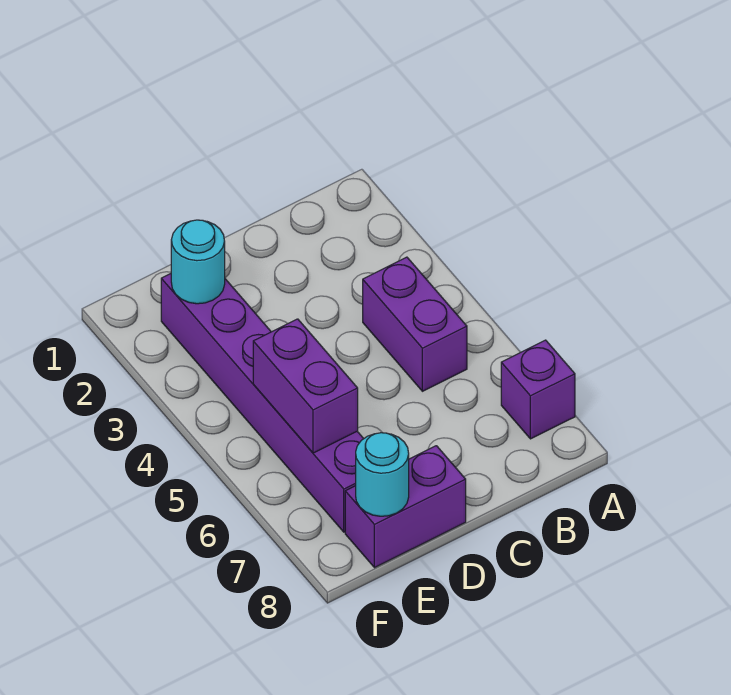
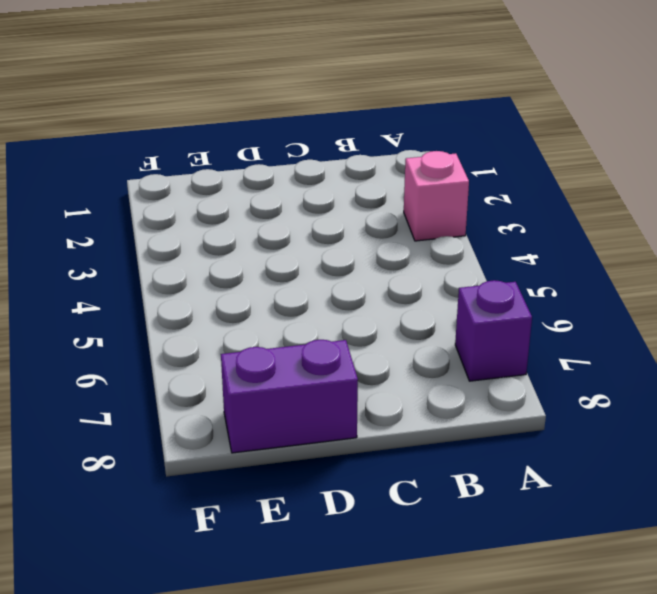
pink brick A3 level 1 -> none
none -> purple brick B4:B5 level 1
none -> purple brick E2:E7 level 1

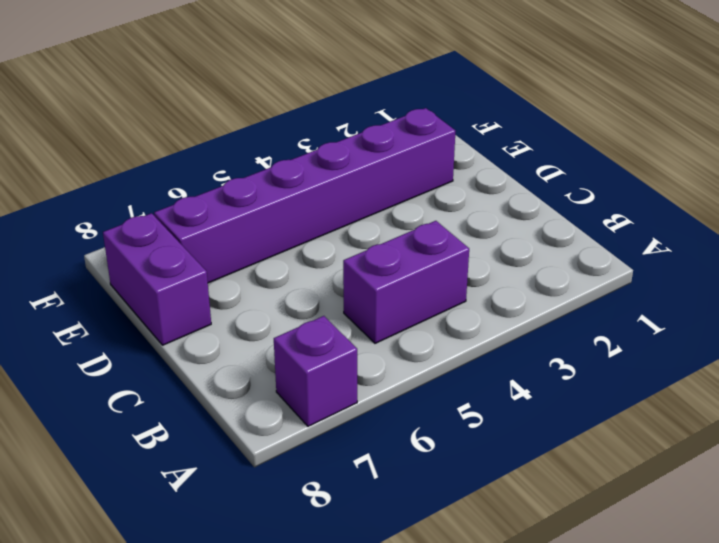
none -> cyan round brick E2 level 2
none -> purple brick E5:E6 level 2

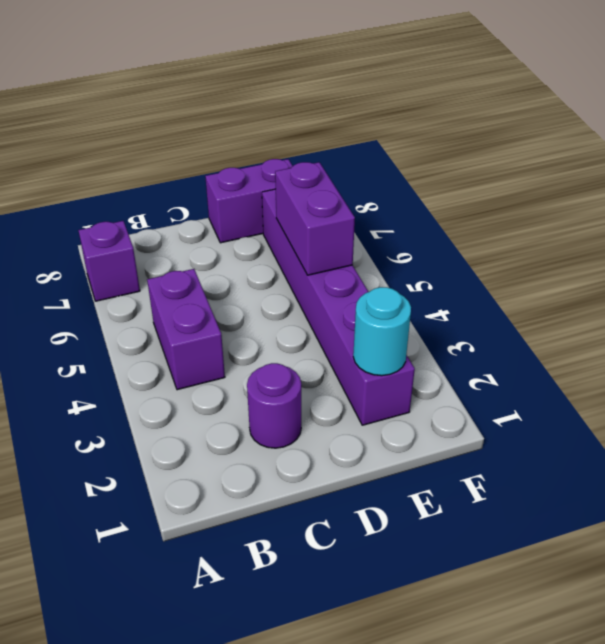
purple round brick C2 level 1 -> none
none -> cyan round brick E8 level 2

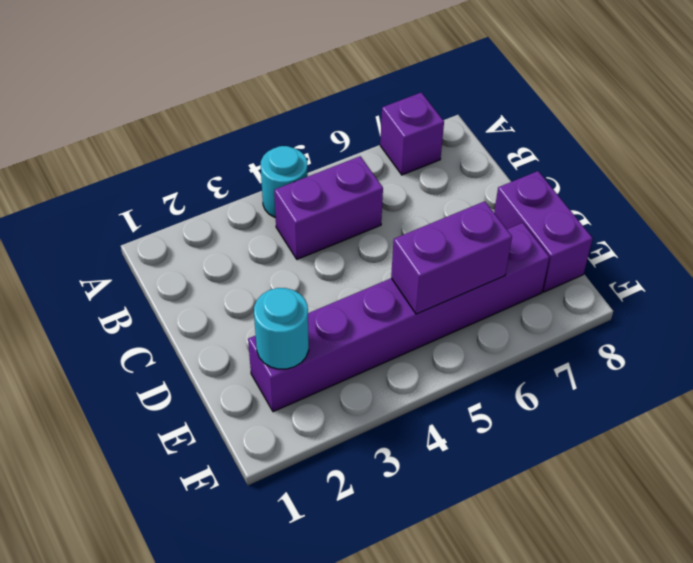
cyan round brick A4 level 1 -> cyan round brick E8 level 2

